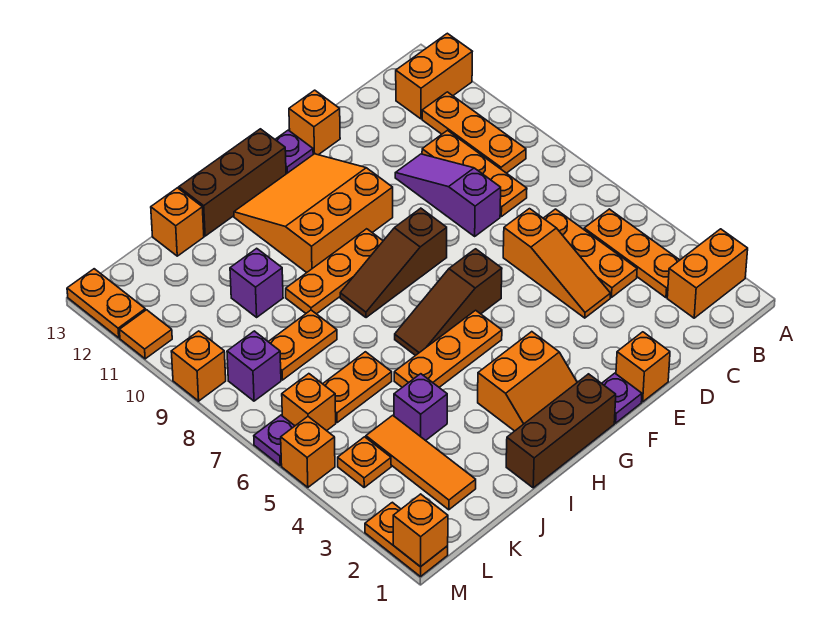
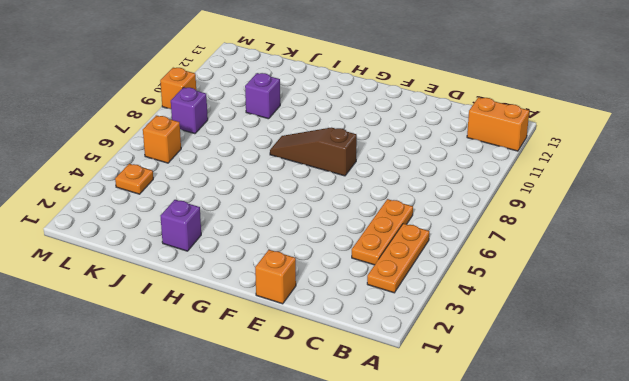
purple brick I2 level 1 -> purple brick J4 level 1
none -> orange brick A2:B2 level 1
none -> orange plate B9:B11 level 1
none -> orange plate C8:C10 level 1
none -> orange slope D4:D6 level 1 top 6

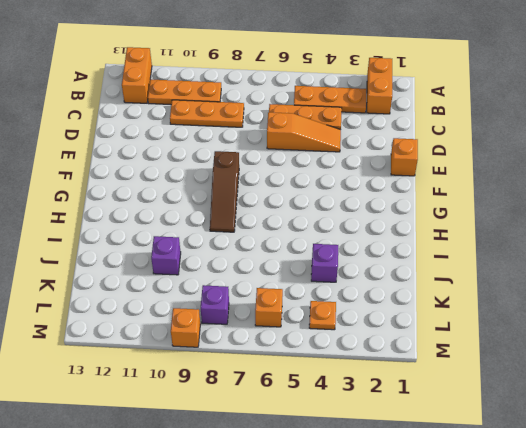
none -> purple slope D8:D10 level 1 top 8
none -> orange brick E13 level 1
none -> purple plate F1 level 1
none -> brown slope F6:H6 level 1 top F

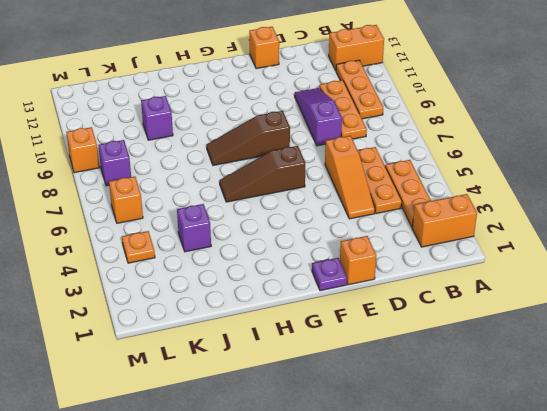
none -> orange slope F10:H12 level 1 top 10
none -> purple plate F13 level 1
none -> brown brick G1:I1 level 1
none -> orange slope G2:H3 level 1 top 3

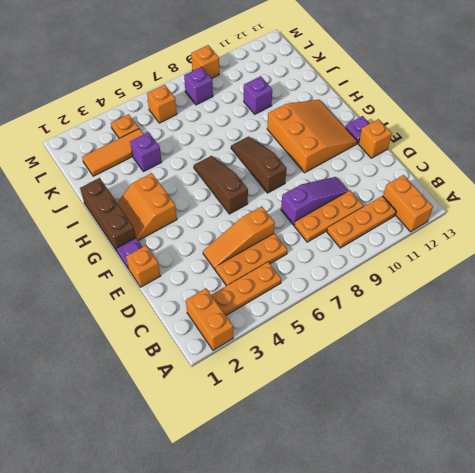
none -> orange plate G5:I5 level 1
none -> orange plate G9:I9 level 1
none -> brown brick G13:I13 level 1
none -> orange plate J6:K6 level 1

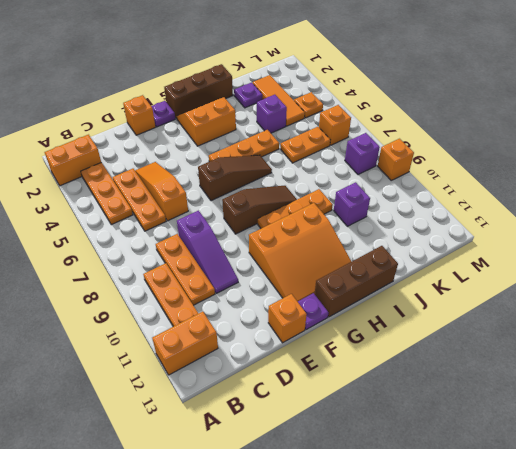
purple plate J2 level 1 -> purple plate M6 level 1
none -> orange plate J8:K8 level 1
none -> orange brick J13 level 1
none -> orange plate M1:M2 level 1
none -> orange brick M5 level 1

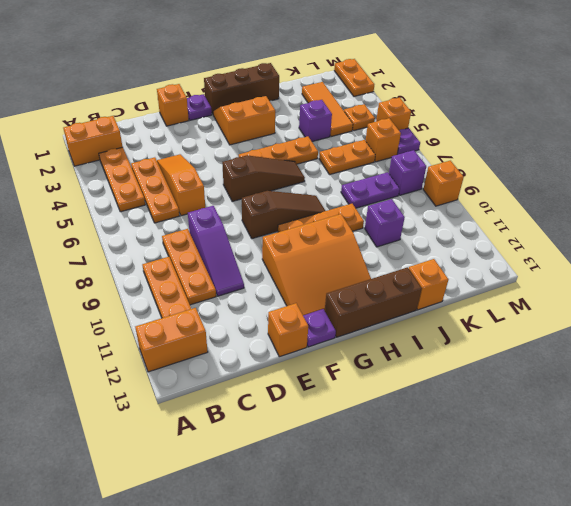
purple plate J8:K8 level 1 -> orange plate J8:K8 level 1
none -> orange tile M11 level 1
none -> orange plate M12:M13 level 1
none -> orange brick M1 level 2

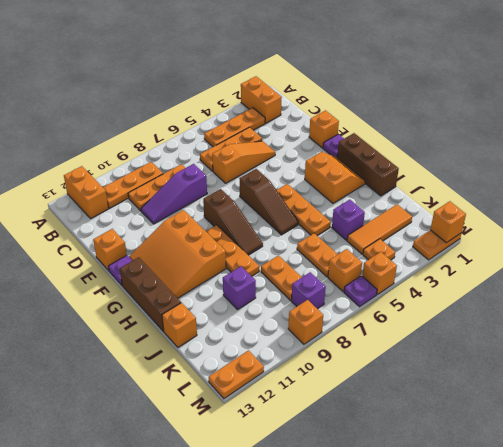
none -> orange tile M11 level 1

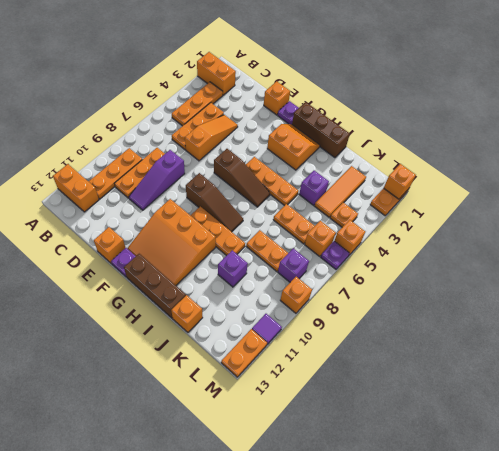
purple tile M11 level 1 -> orange tile M11 level 1

